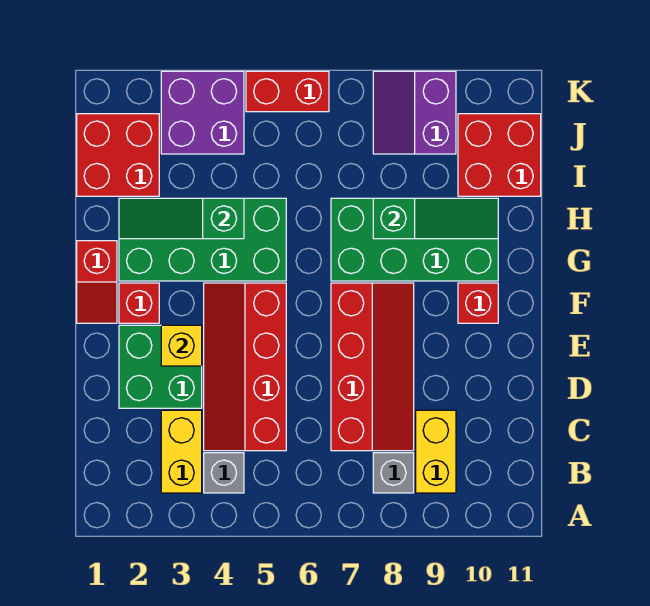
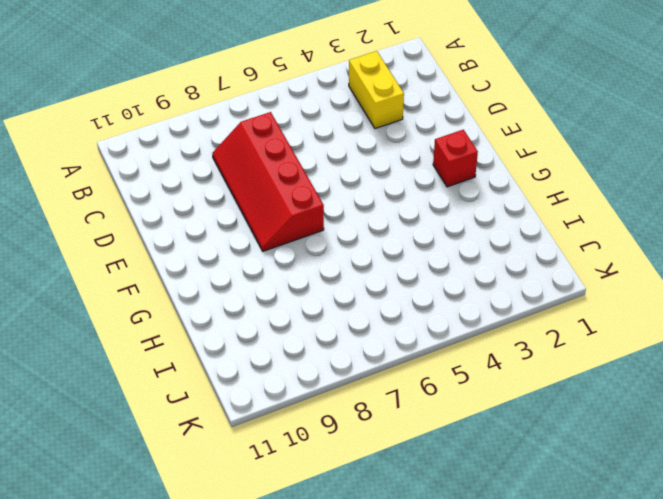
none -> grey brick B4 level 1
none -> grey brick B8 level 1
none -> yellow brick B9:C9 level 1

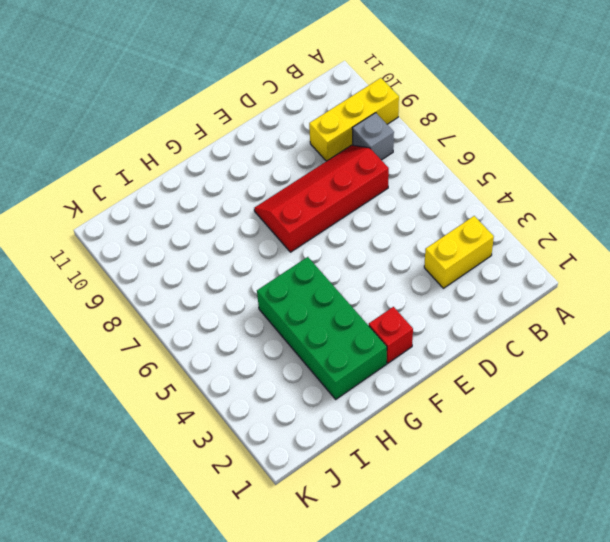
yellow brick A9:C9 level 1 -> yellow brick B9:C9 level 1
none -> grey brick B4 level 1
none -> red slope C4:F5 level 1 top 5
none -> green brick D2:E3 level 1

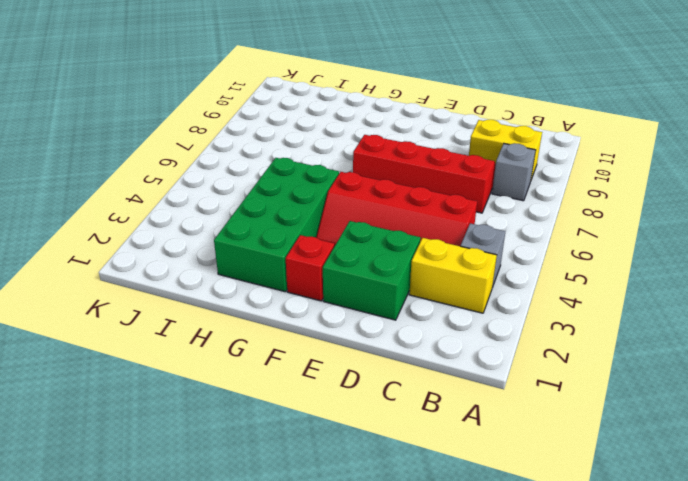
none -> red slope F1:G1 level 1 top G
none -> red brick F10 level 1
none -> green brick G7:H10 level 1

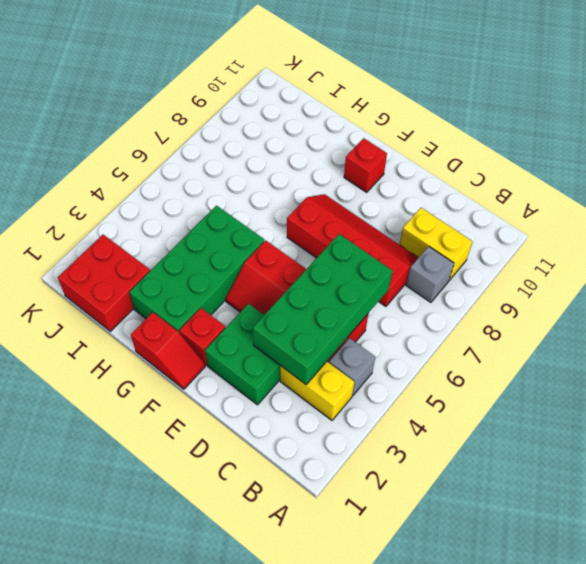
green brick C3:D6 level 2 -> green brick G7:H10 level 1
none -> red brick I10:J11 level 1
none -> purple brick J3:K4 level 1
none -> purple slope J8:K9 level 1 top 9

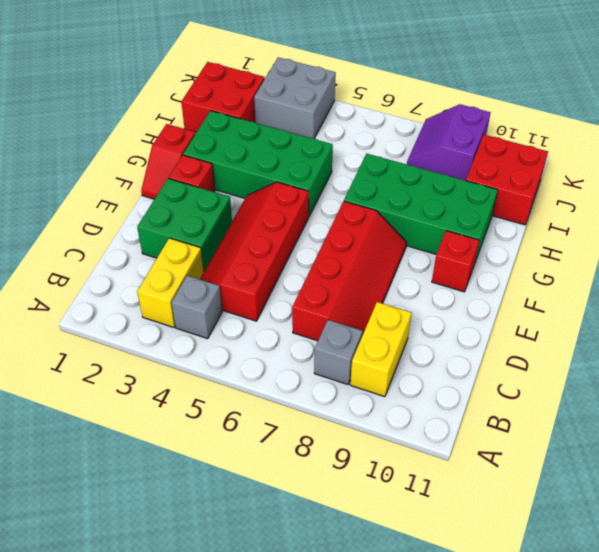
grey brick J3:K4 level 1 -> purple brick J3:K4 level 1
none -> red brick K5:K6 level 1
none -> yellow brick E3 level 2
none -> green slope H2:H4 level 2 top 4

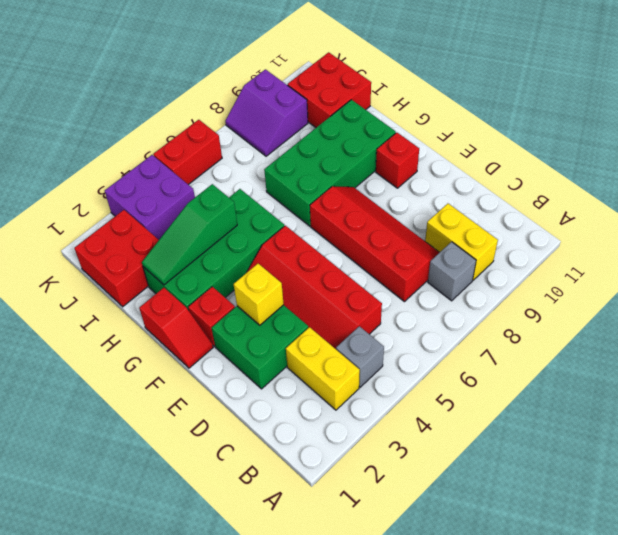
none -> green slope H8:H10 level 2 top 8

